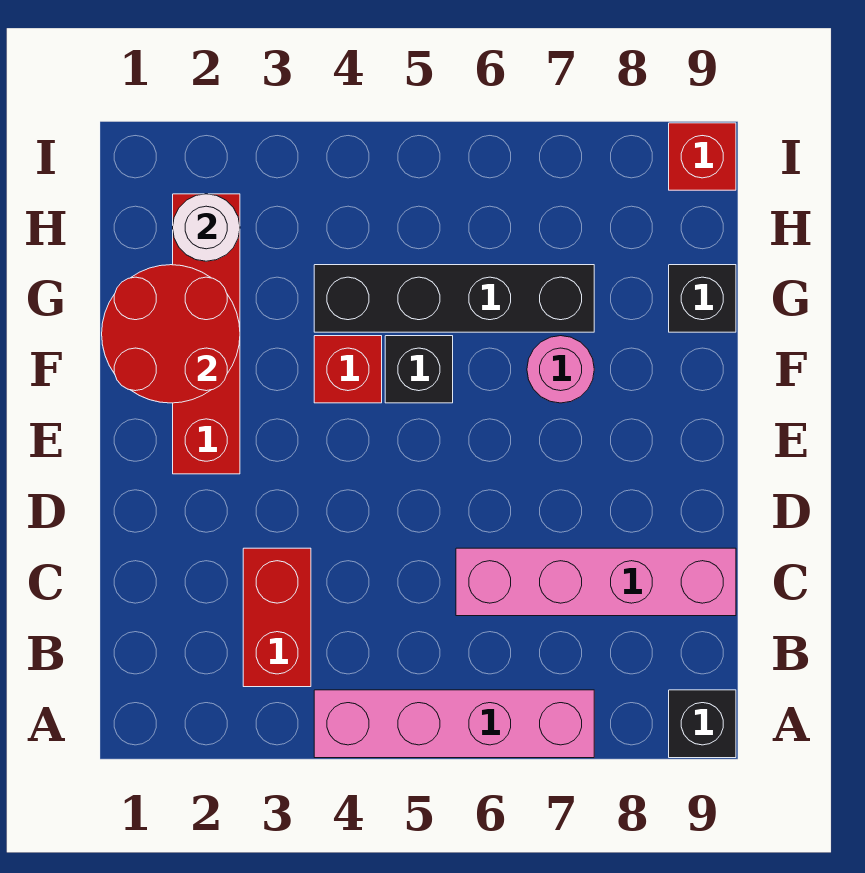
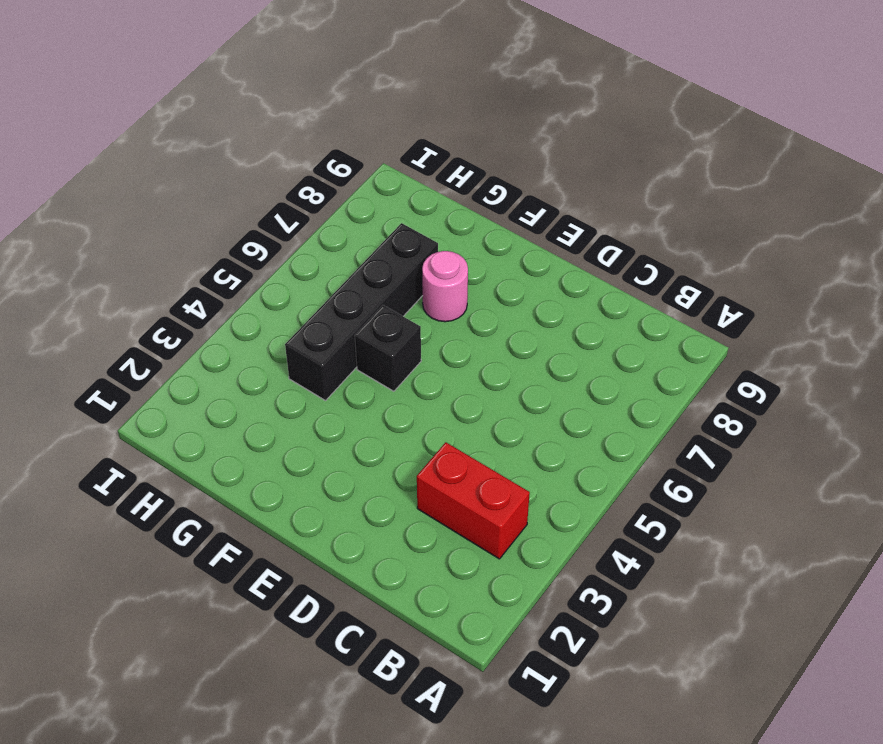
none -> pink brick A4:A7 level 1
none -> black brick A9 level 1
none -> pink brick C6:C9 level 1

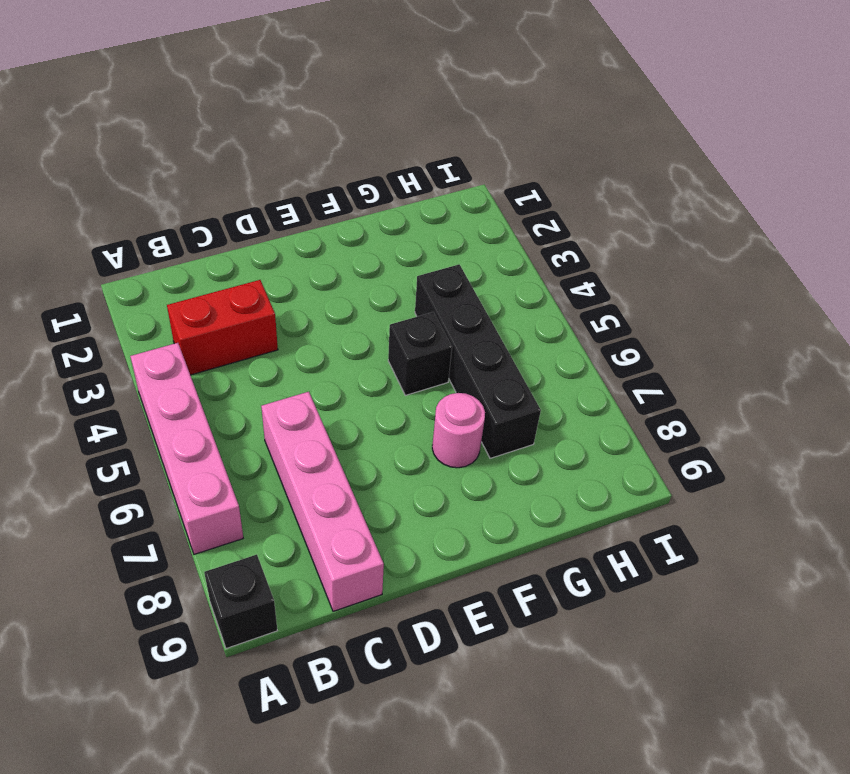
none -> red brick E2:H2 level 1
none -> red brick F4 level 1
none -> black brick G9 level 1

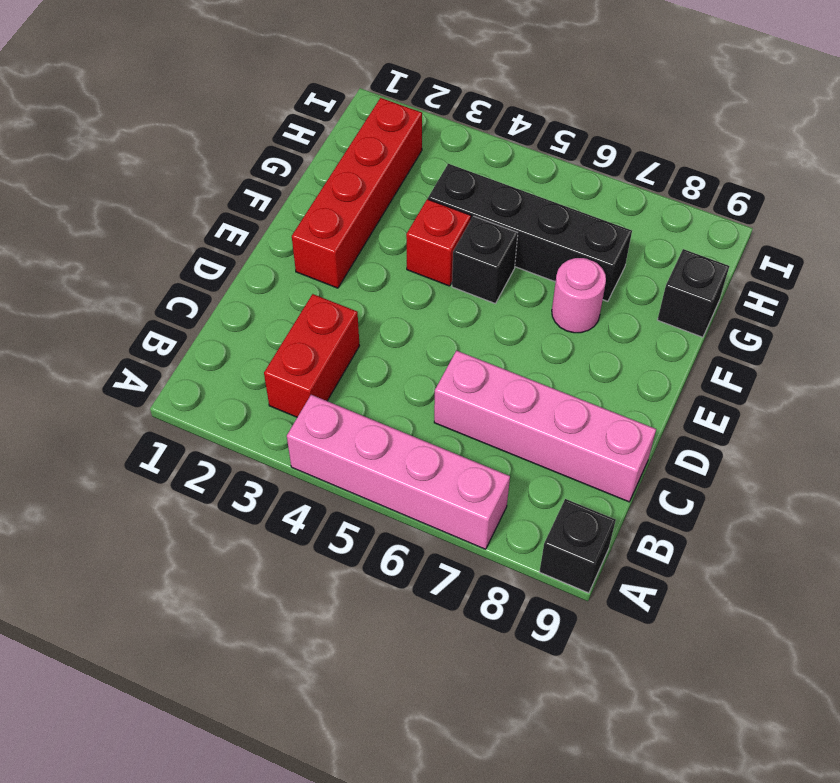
none -> red brick I9 level 1
none -> red round brick F1:G2 level 2
none -> white round brick H2 level 2

